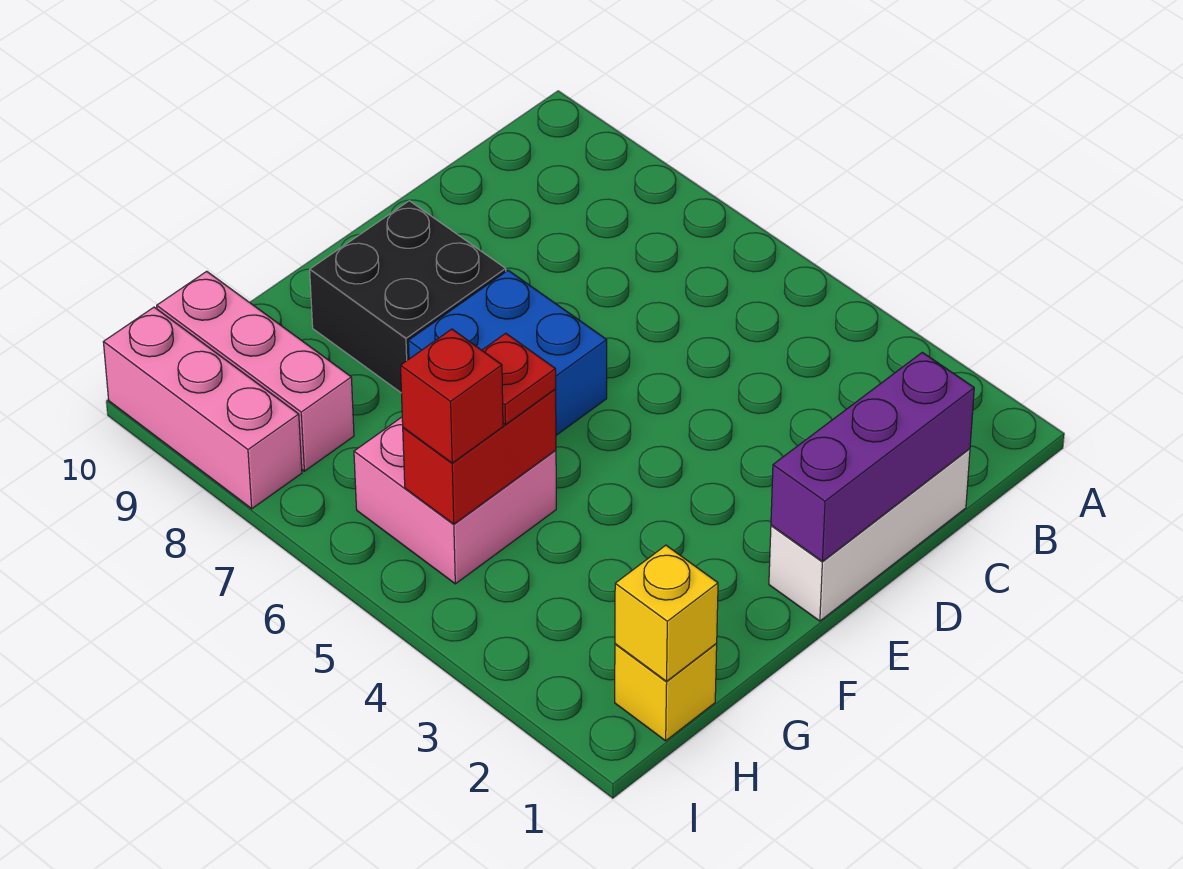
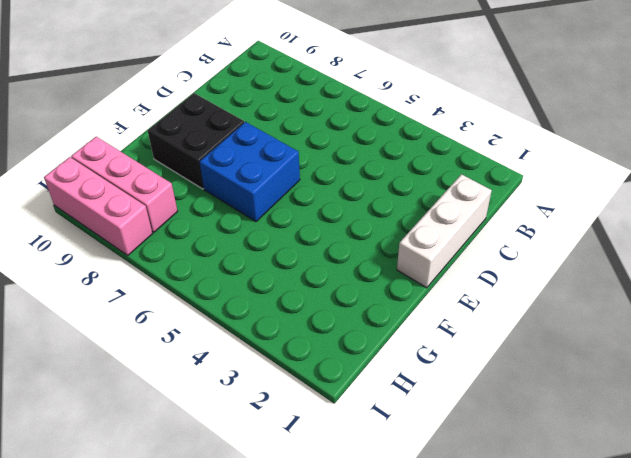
none -> pink brick G5:H6 level 1
none -> yellow brick H1 level 1
none -> purple brick C1:E1 level 2

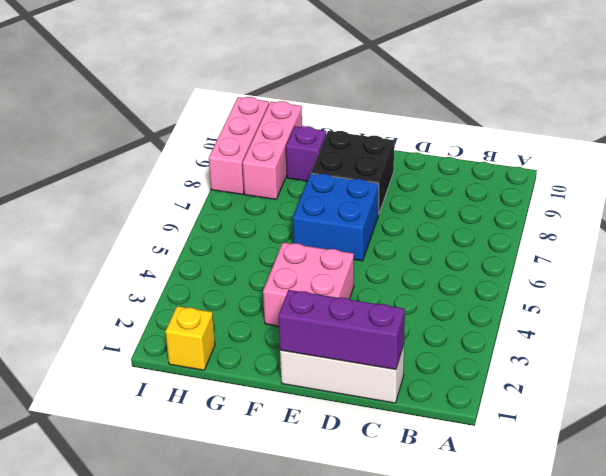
pink brick E3:F4 level 1 -> pink brick G5:H6 level 1
purple brick G9 level 1 -> none
none -> red brick G5:H5 level 2
none -> yellow brick H1 level 2
none -> red plate G5 level 3

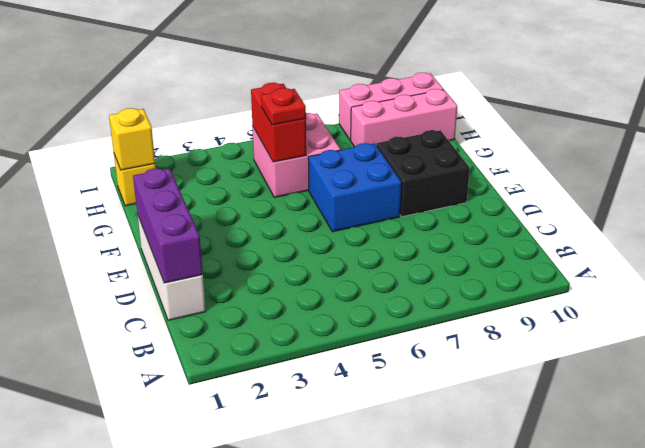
none -> red brick H5 level 3

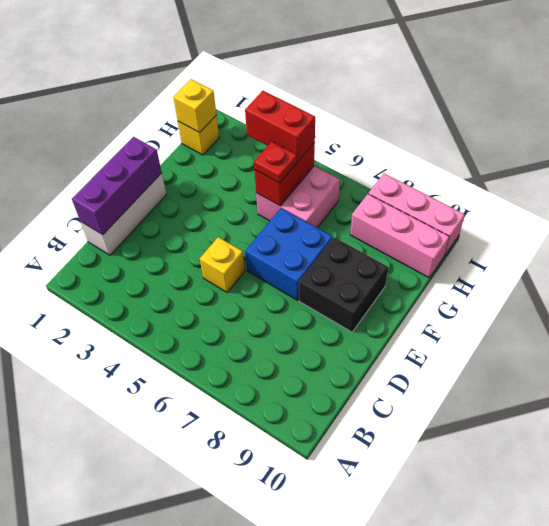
yellow brick D5 level 1 -> none
red brick H4:H5 level 3 -> red brick H5 level 3

